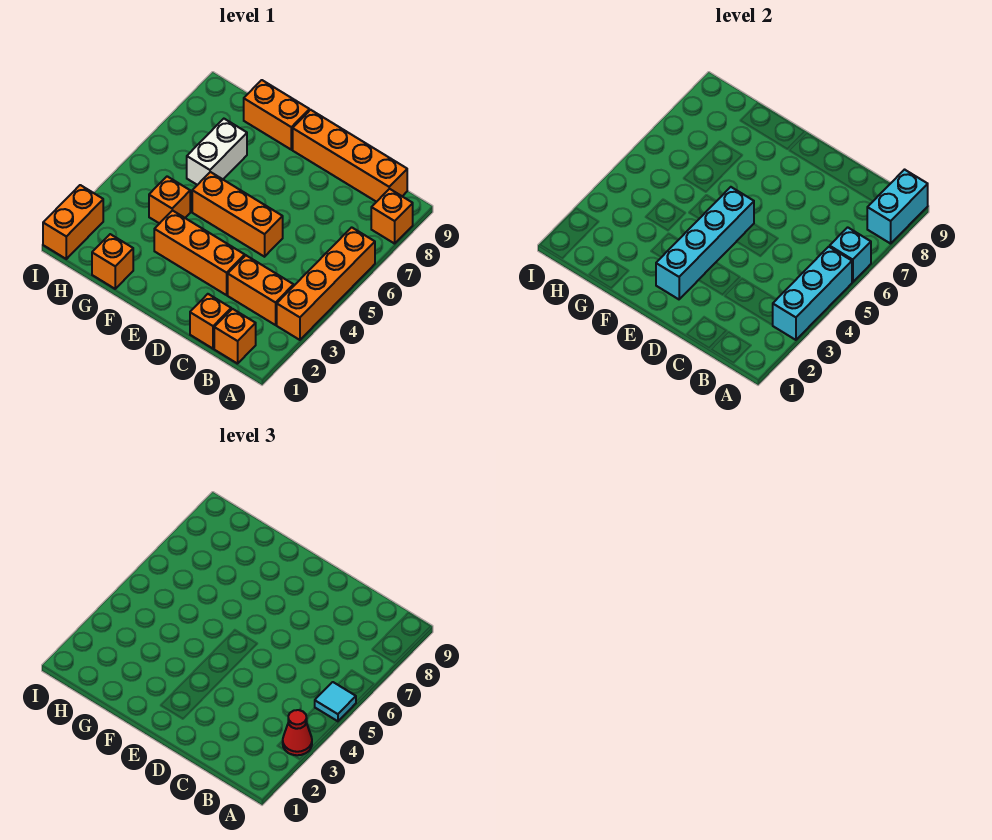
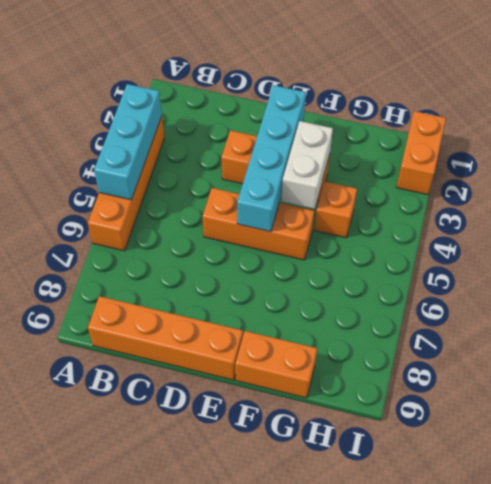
white brick F3:F4 level 2 -> white brick G6:G7 level 1
none -> orange brick A8 level 1
none -> orange brick B1 level 1
none -> orange brick B3:C3 level 1

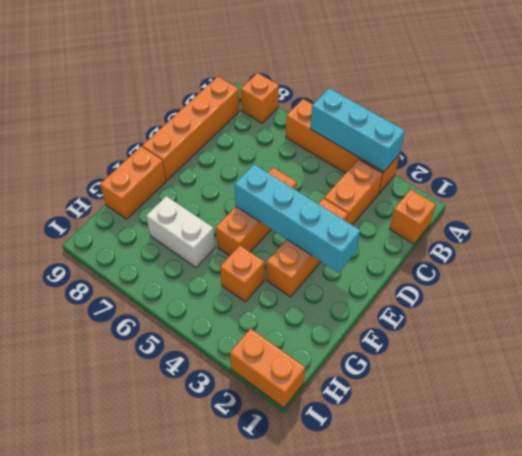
none -> orange brick C1 level 1
none -> orange brick G1 level 1
none -> cyan brick A6 level 2

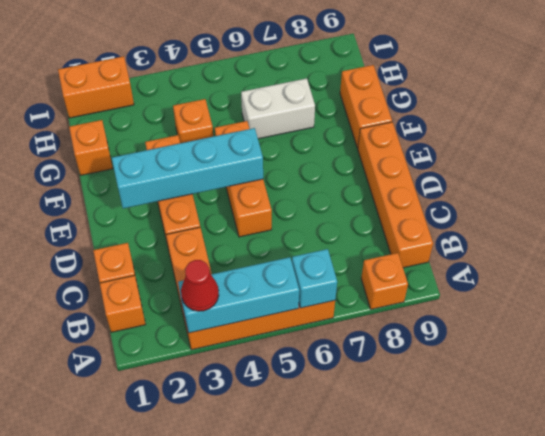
none -> cyan brick A8:A9 level 2
none -> cyan tile A5 level 3

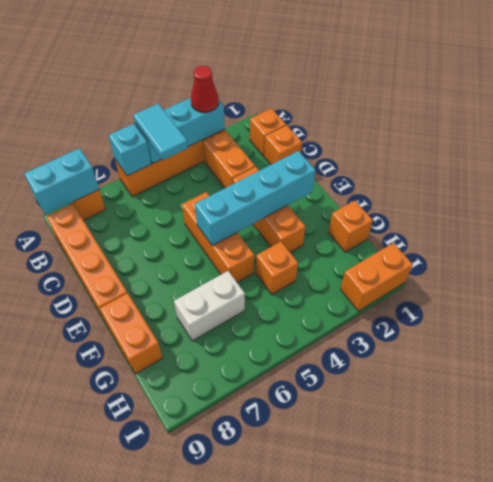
cyan tile A5:B5 level 3 -> cyan tile A5 level 3

